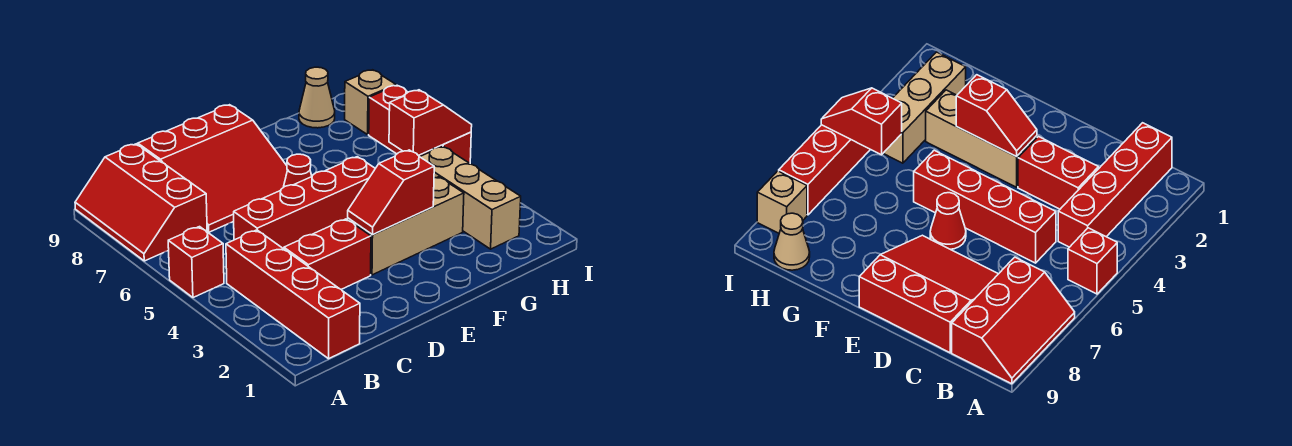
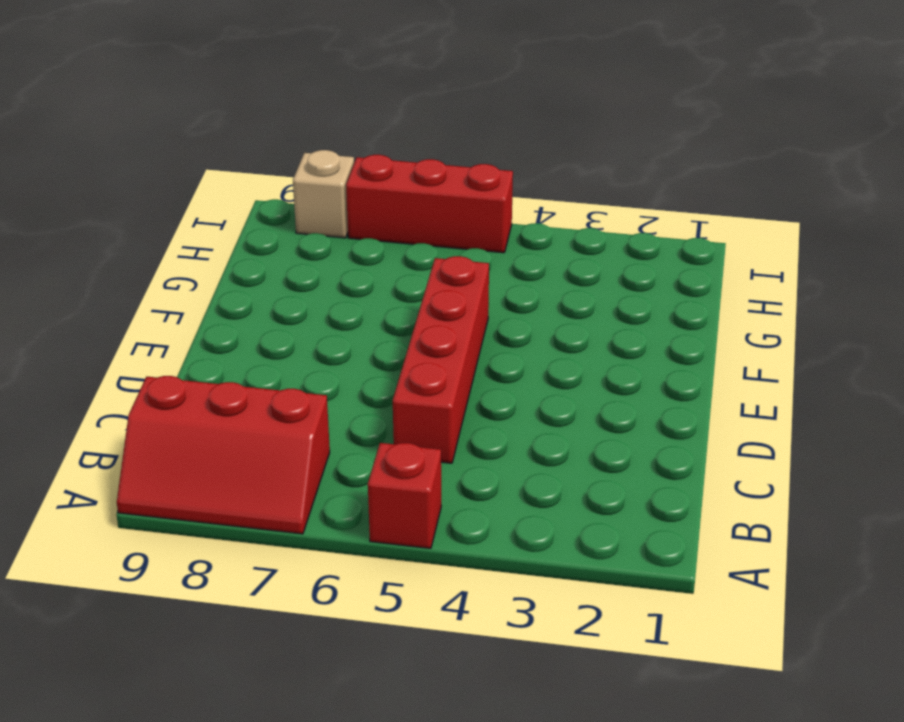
none -> red brick B1:B4 level 1
none -> red brick C3:D3 level 1
none -> red slope C7:E9 level 1 top 9

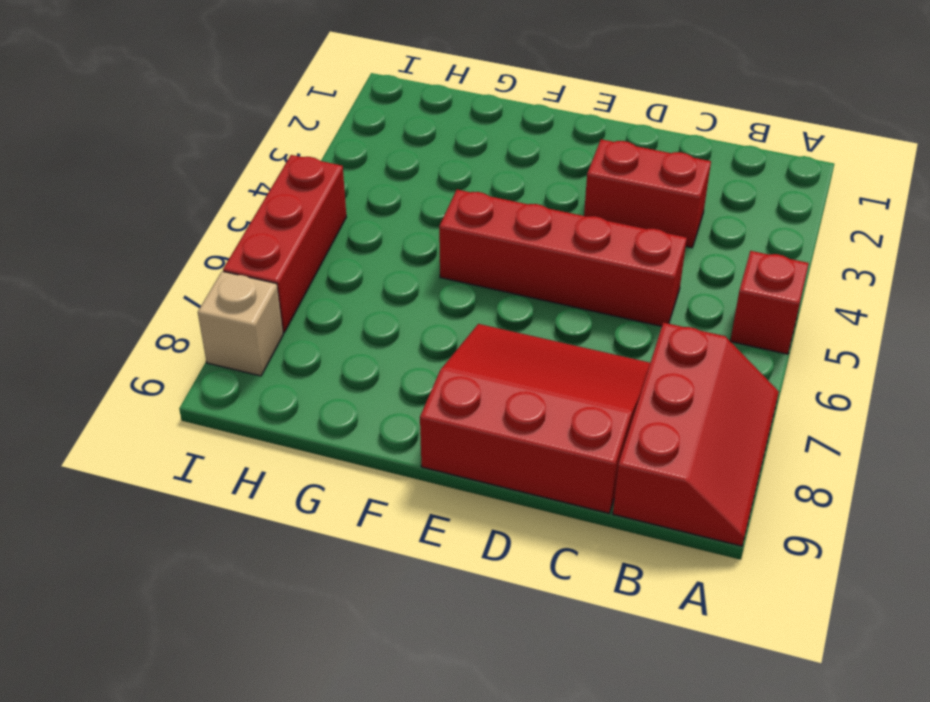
none -> red brick B1:B4 level 1
none -> tan brick E3:G3 level 1
none -> red cone E6 level 1

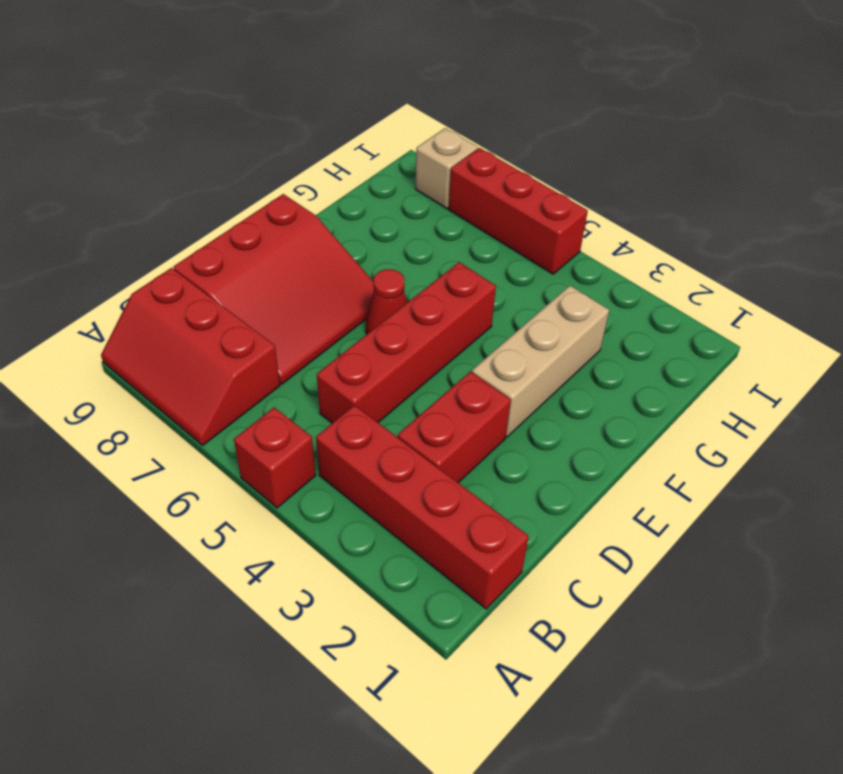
none -> tan brick H2:H4 level 1
none -> tan cone H9 level 1
none -> red slope E3:F3 level 2 top F

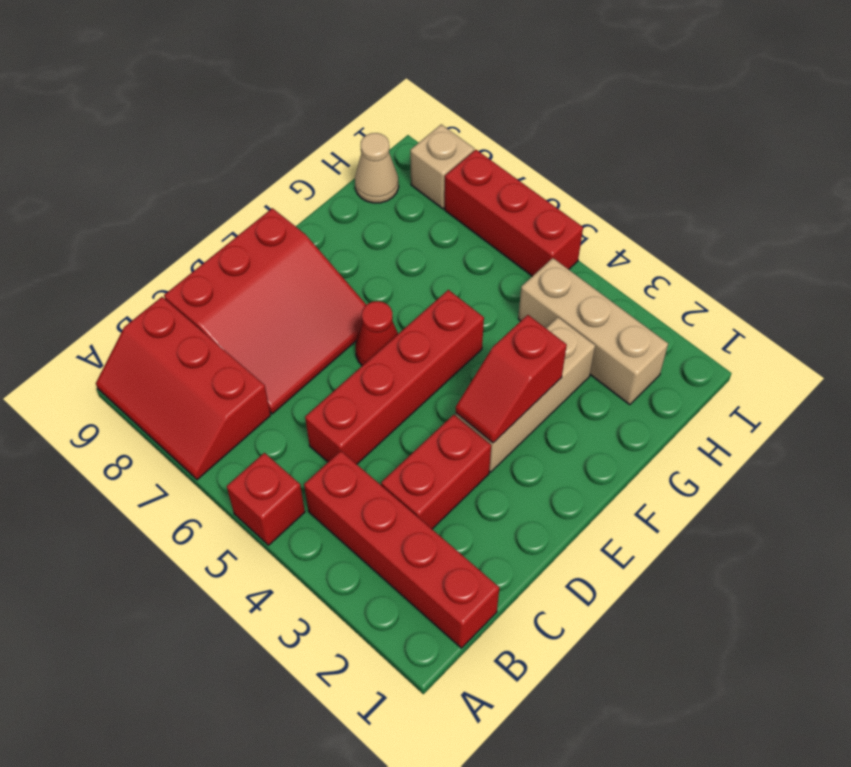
none -> red slope H5:I5 level 2 top H

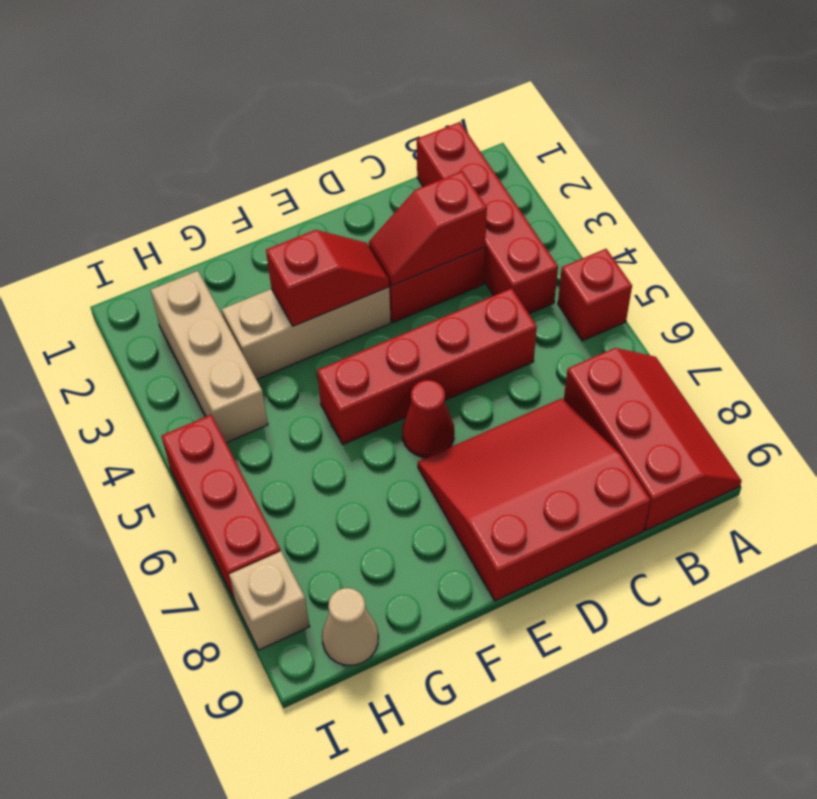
red slope C3:D3 level 2 top C -> red slope H5:I5 level 2 top H

